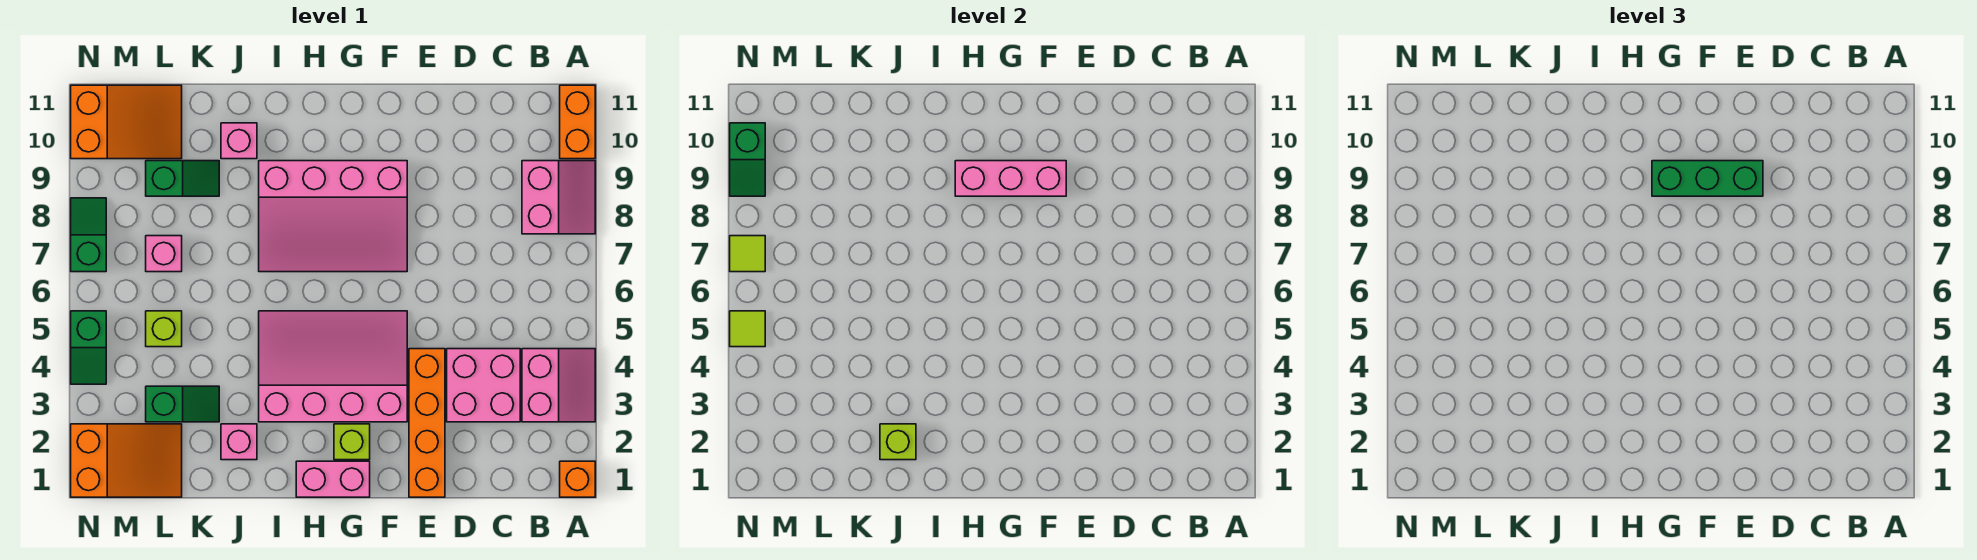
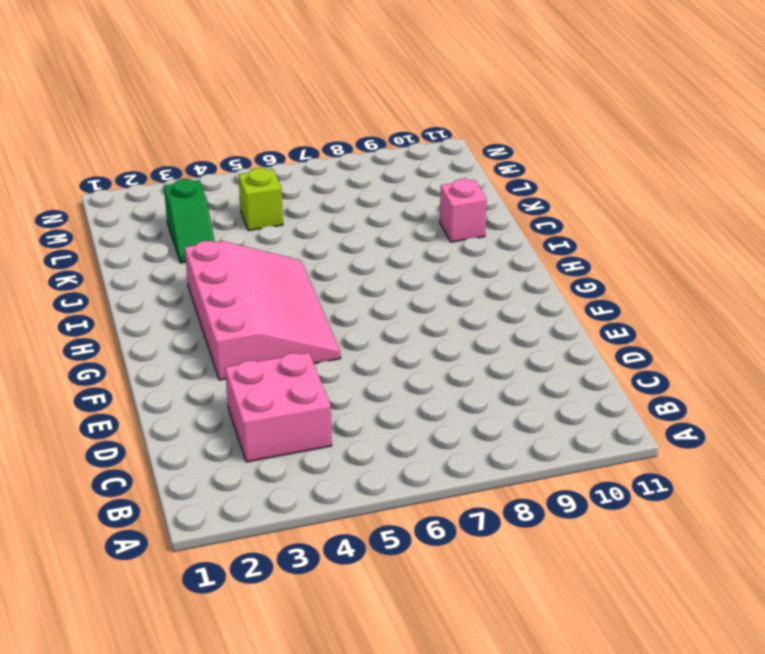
none -> orange brick A1 level 1
none -> pink slope A3:B4 level 1 top B
none -> pink slope A8:B9 level 1 top B

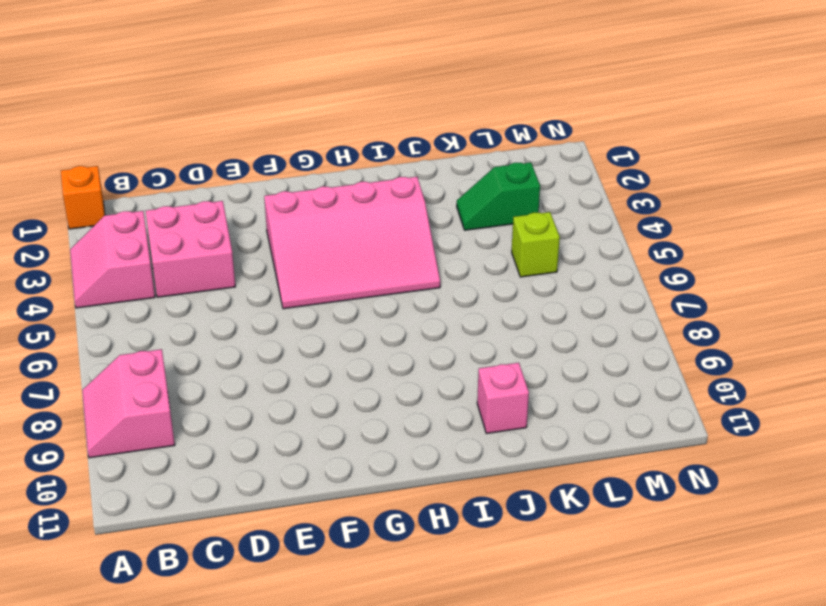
none -> orange brick A10:A11 level 1
none -> orange brick E1:E4 level 1
none -> pink slope F7:I9 level 1 top 9

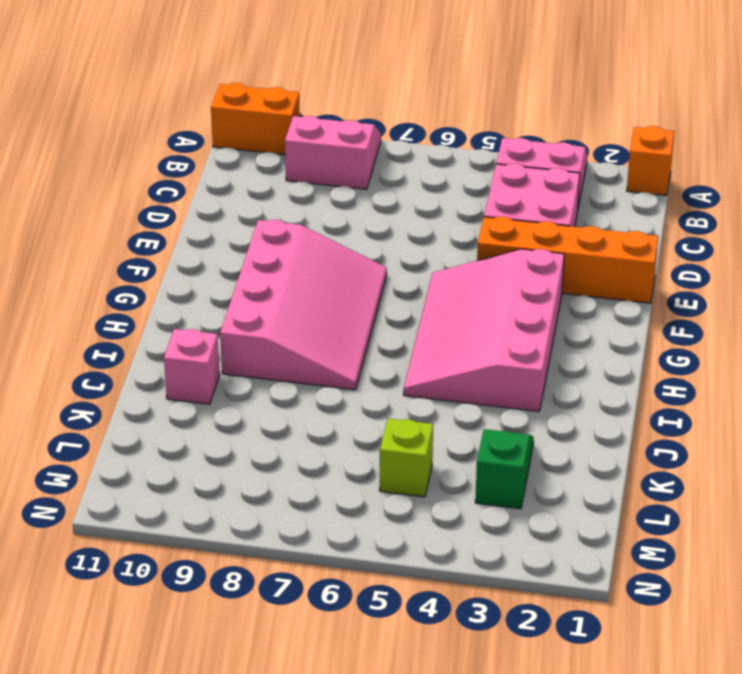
none -> pink brick G1:H1 level 1
none -> lime brick G2 level 1
none -> pink brick J2 level 1

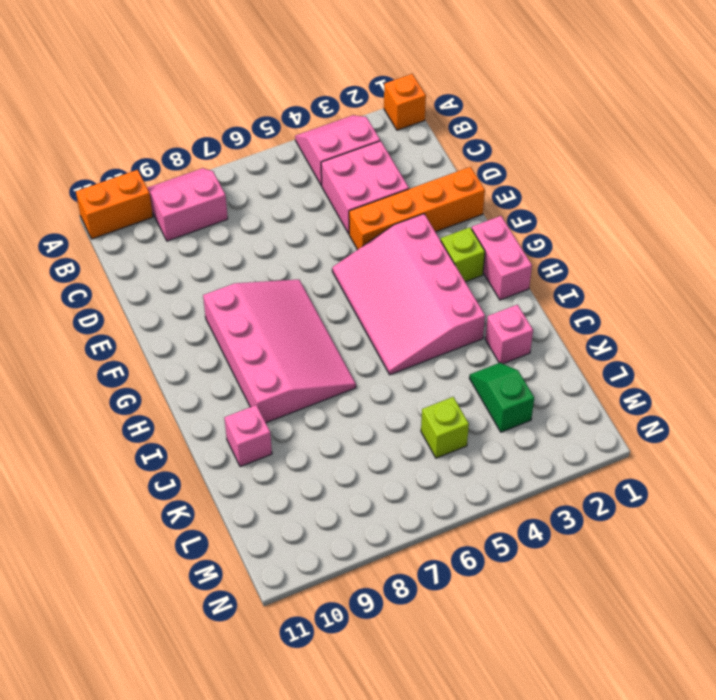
none -> green slope K9:L9 level 1 top L
none -> orange slope L1:N2 level 1 top N
none -> pink brick L7 level 1

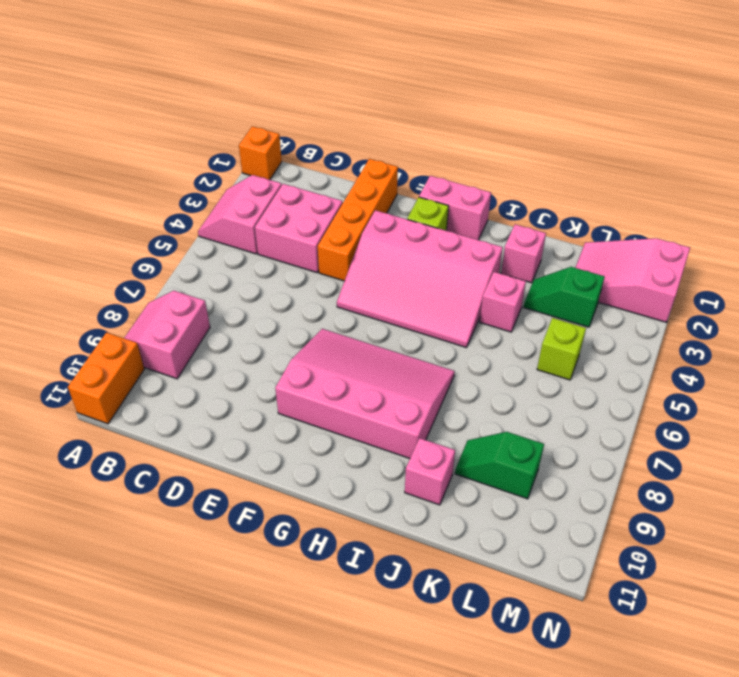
pink brick J4 level 1 -> pink brick L7 level 1
pink slope L1:N2 level 1 top N -> orange slope L1:N2 level 1 top N
none -> orange slope L10:N11 level 1 top N
none -> green slope N4:N5 level 1 top 5
none -> green slope N7:N8 level 1 top 7

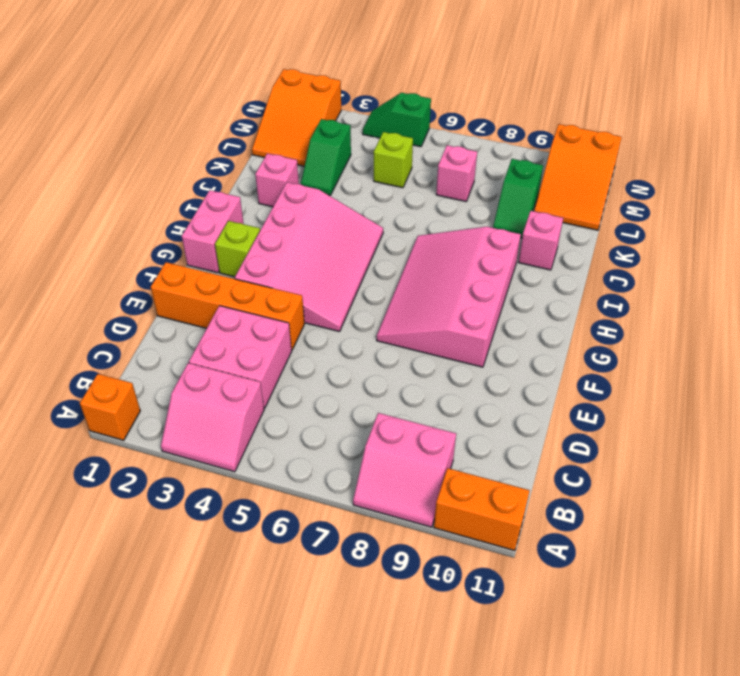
none -> green slope N7:N8 level 1 top 7
none -> pink brick F9:H9 level 2
none -> lime brick J2 level 2

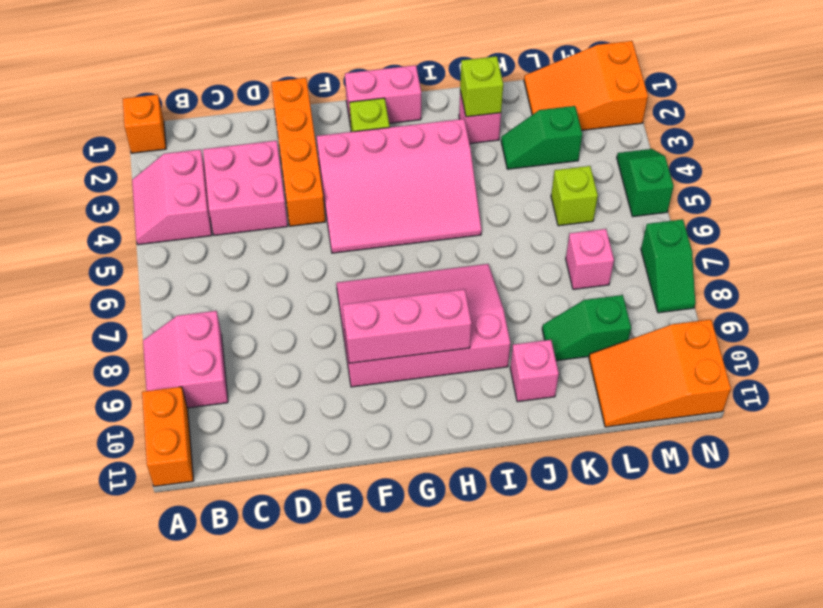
none -> lime tile N5 level 2
none -> lime tile N7 level 2
none -> green slope N9:N10 level 2 top 10

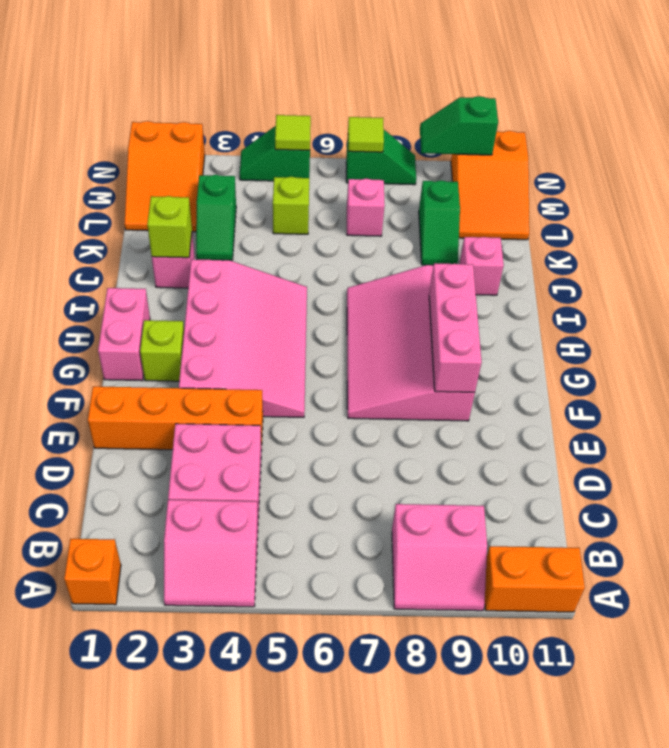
none -> green brick E9:G9 level 3

